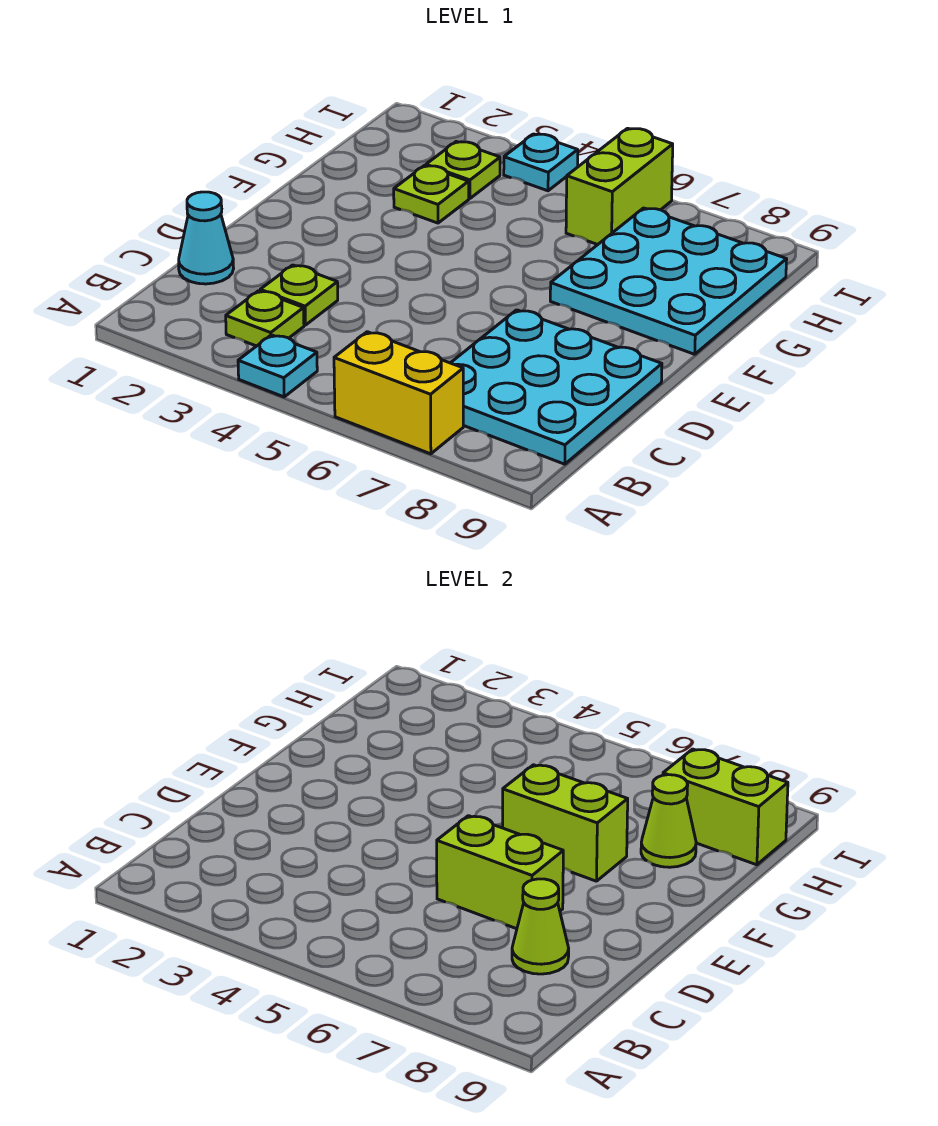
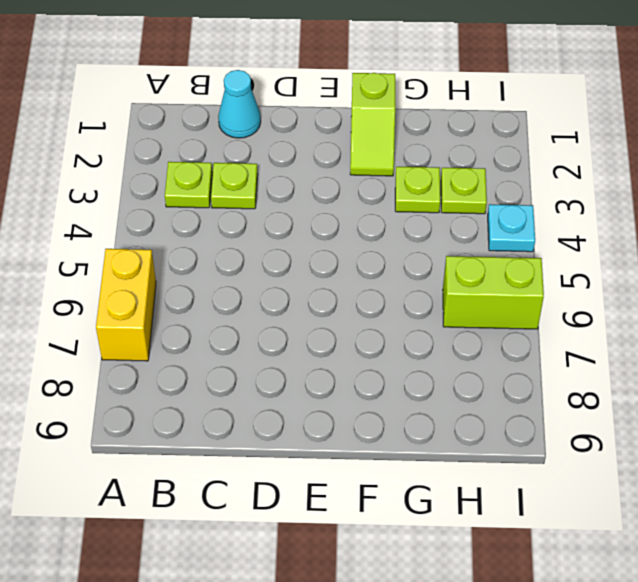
lime slope F1:F2 level 1 top 1 -> none
none -> cyan plate A4 level 1
none -> cyan plate B7:D9 level 1
none -> cyan plate F7:H9 level 1

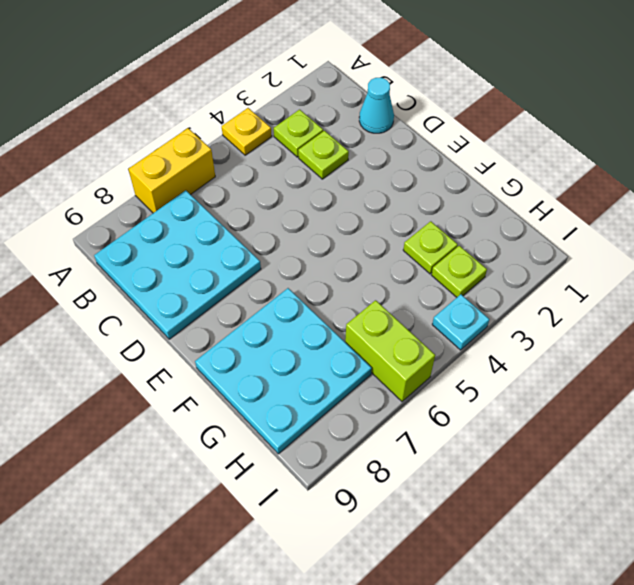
yellow plate A4 level 1 -> cyan plate A4 level 1
none -> lime cone C8 level 2
none -> lime brick D6:D7 level 2
none -> lime brick F6:F7 level 2

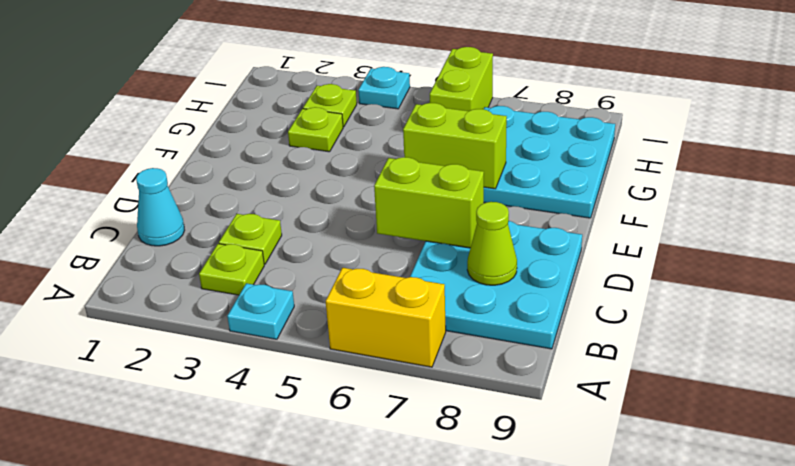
none -> lime cone G8 level 2
none -> lime brick H8:H9 level 2

